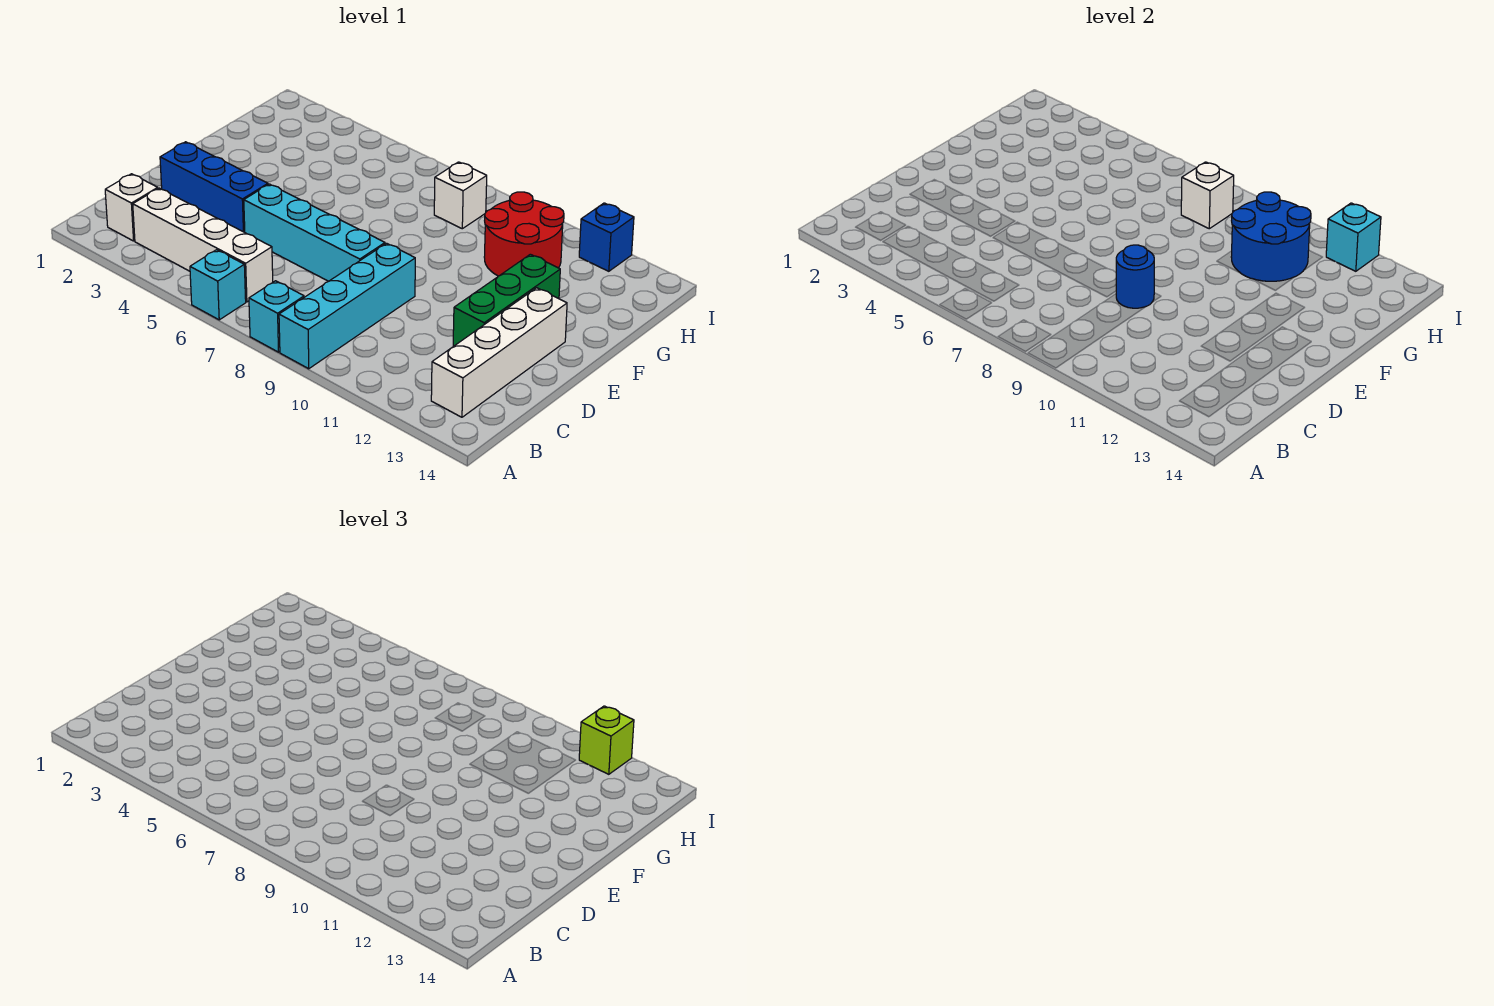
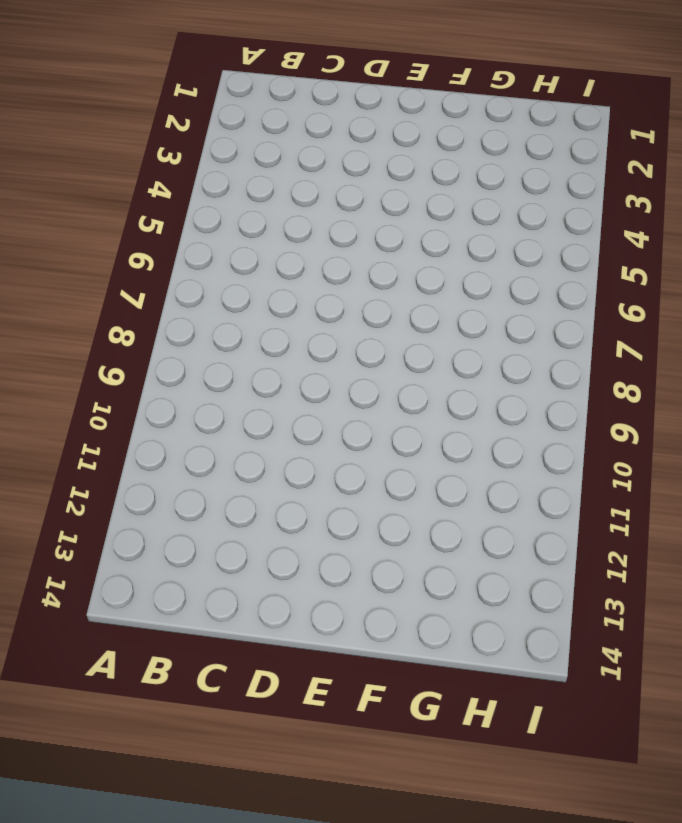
none -> cyan brick A6 level 1
none -> cyan brick A8 level 1
none -> cyan brick A9:D9 level 1

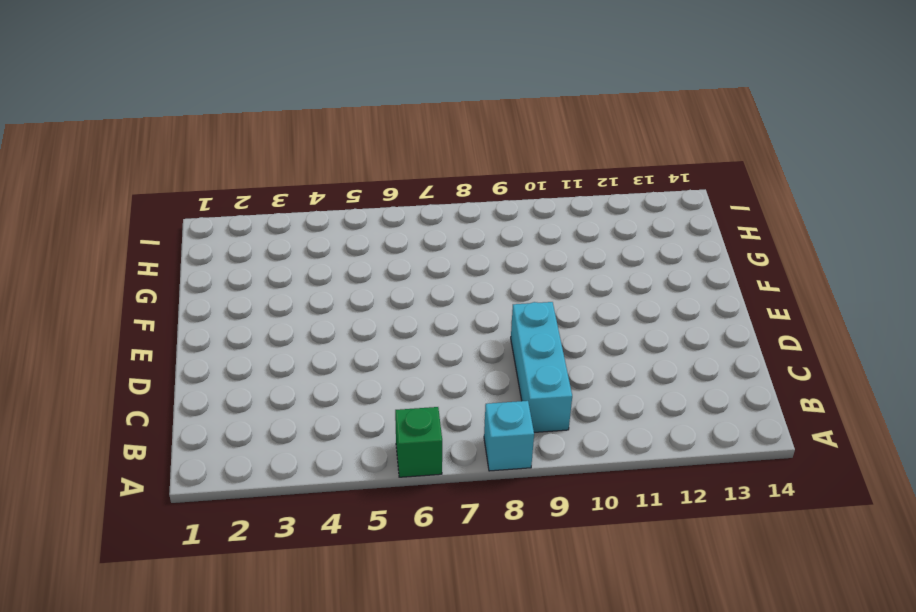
green brick A6 level 1 -> cyan brick A6 level 1
cyan brick B9:D9 level 1 -> cyan brick A9:D9 level 1
none -> white brick B2 level 1
none -> white brick B3:B6 level 1
none -> white brick B13:E13 level 1

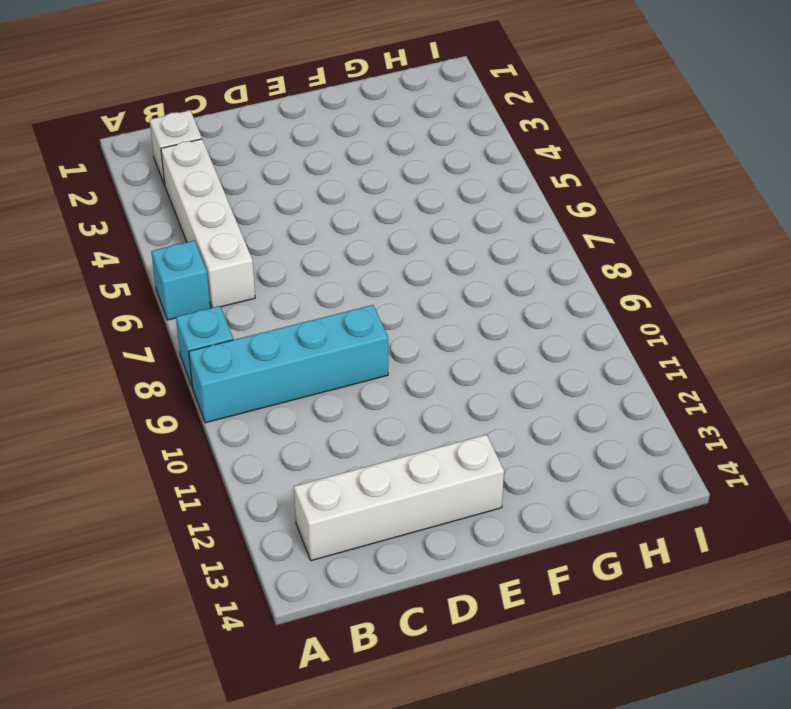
none -> blue brick D2:D4 level 1
none -> cyan brick D5:D8 level 1
none -> green brick D12:F12 level 1

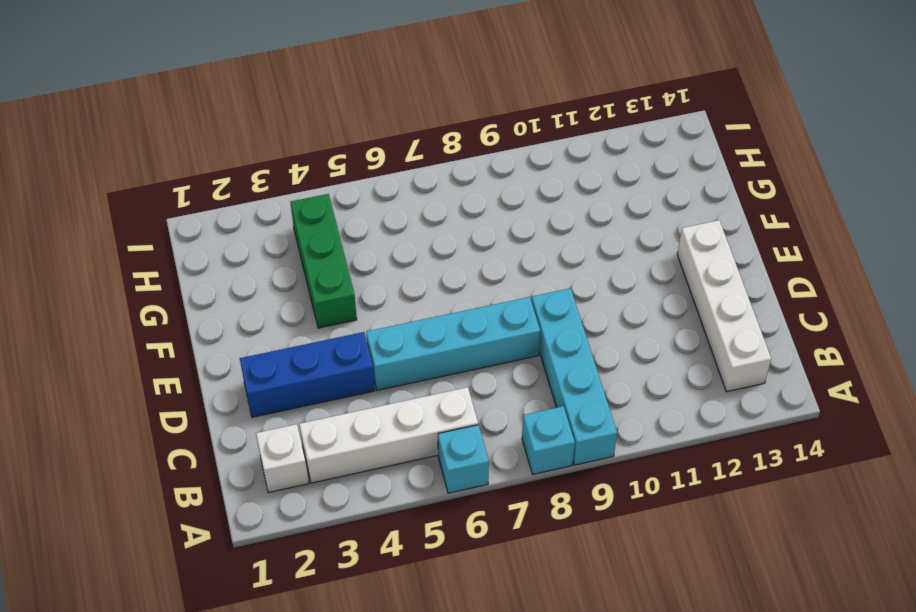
green brick F4:H4 level 1 -> green brick D12:F12 level 1
none -> red round brick G10:H11 level 1
none -> white brick H8 level 1
none -> blue brick I12 level 1

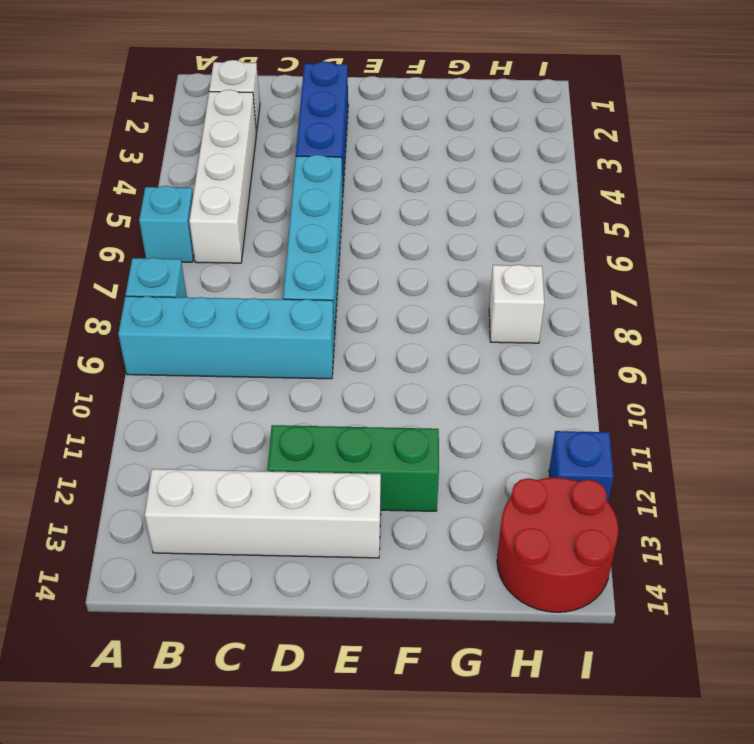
red round brick H13:I14 level 1 -> red round brick G10:H11 level 1
none -> blue round brick D9 level 2
none -> blue round brick G10:H11 level 2
none -> white brick H8 level 2

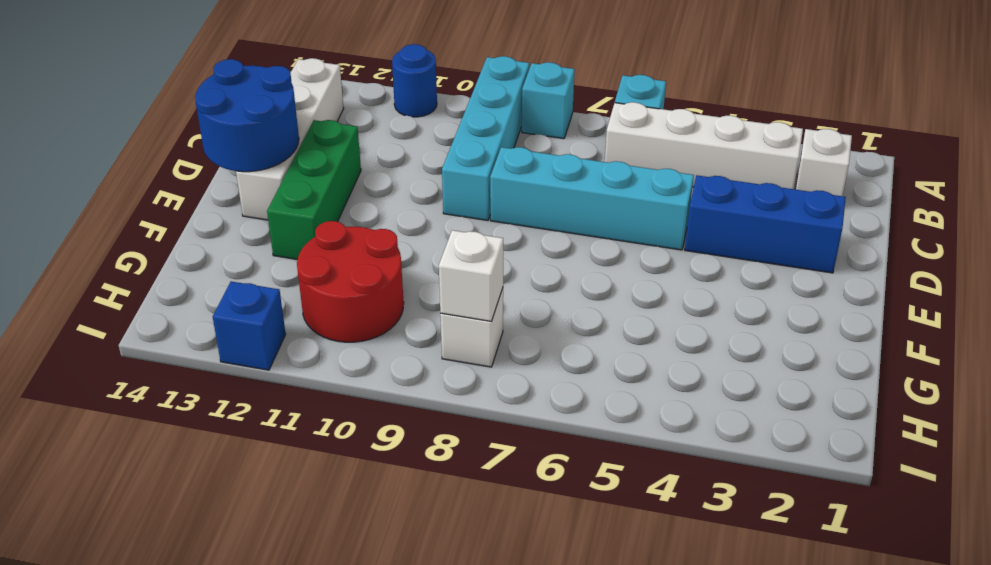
blue round brick A11 level 1 -> blue round brick D9 level 2
blue round brick D13:E14 level 2 -> blue round brick G10:H11 level 2
none -> cyan brick I12 level 2
none -> lime brick I12 level 3

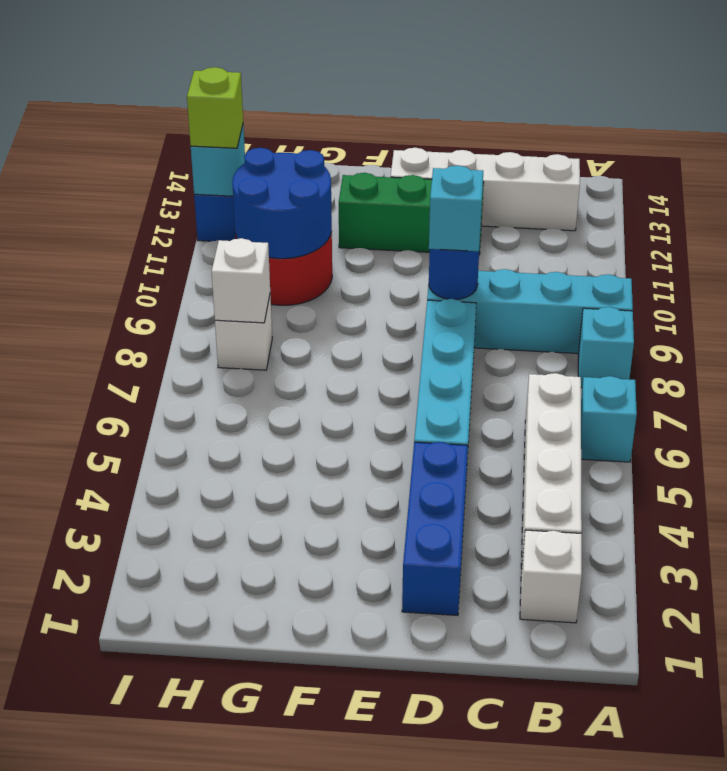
cyan brick D9 level 3 -> none

